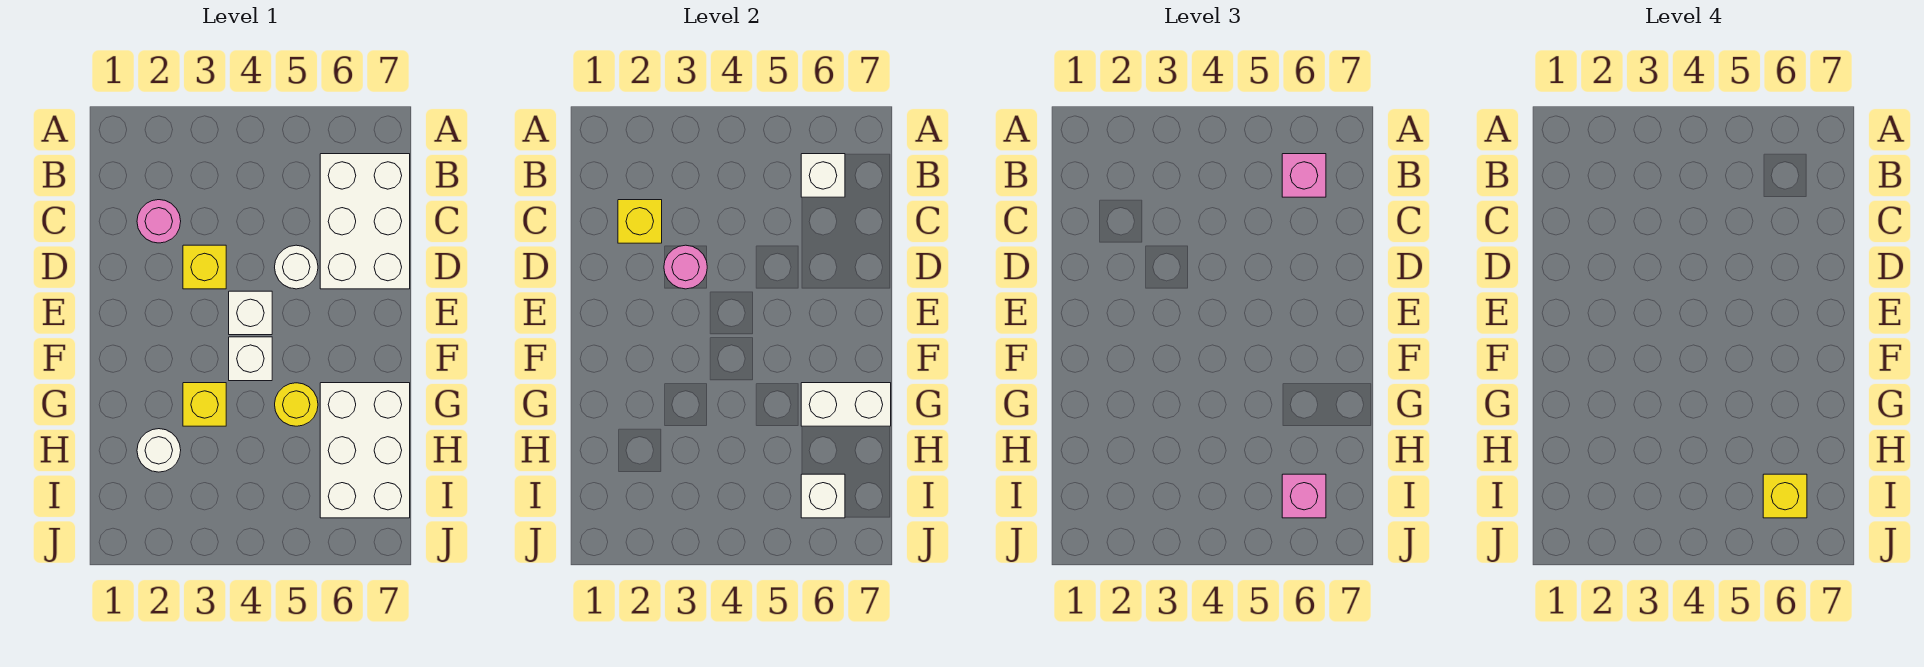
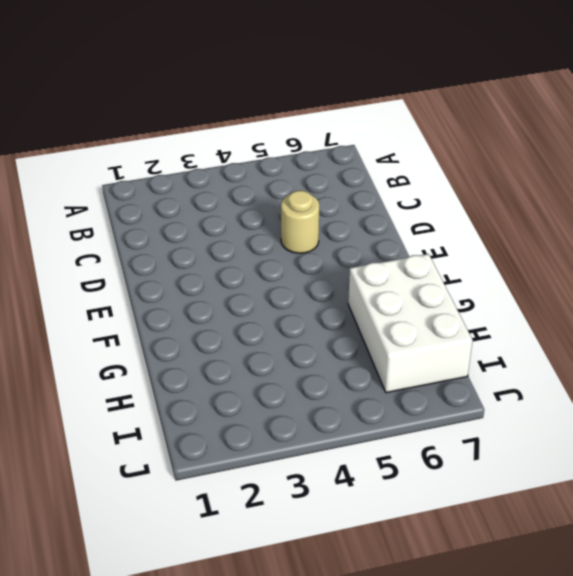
tan round brick D5 level 1 -> white round brick D5 level 1
none -> white brick B6:D7 level 1
none -> pink round brick C2 level 1
none -> yellow brick D3 level 1

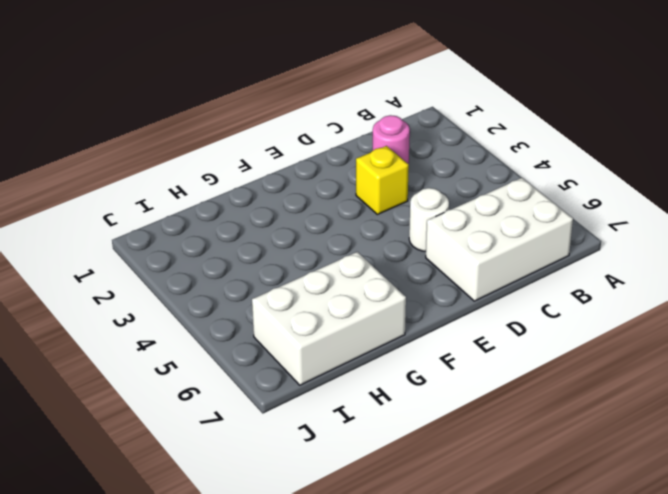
none -> white brick E4 level 1
none -> white brick F4 level 1
none -> yellow brick G3 level 1

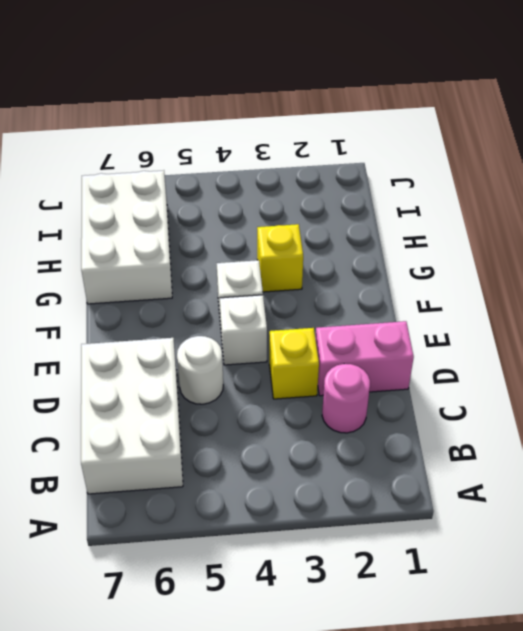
pink brick D1:D2 level 1 -> none
none -> yellow round brick G5 level 1
none -> white round brick H2 level 1
none -> white brick B6 level 2

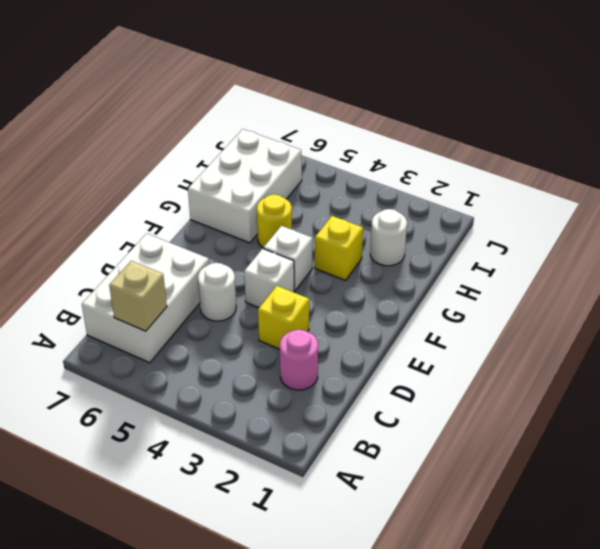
tan brick B6 level 2 -> white brick B6 level 2
none -> yellow brick C2 level 2
none -> pink round brick D3 level 2
none -> white brick G6:G7 level 2

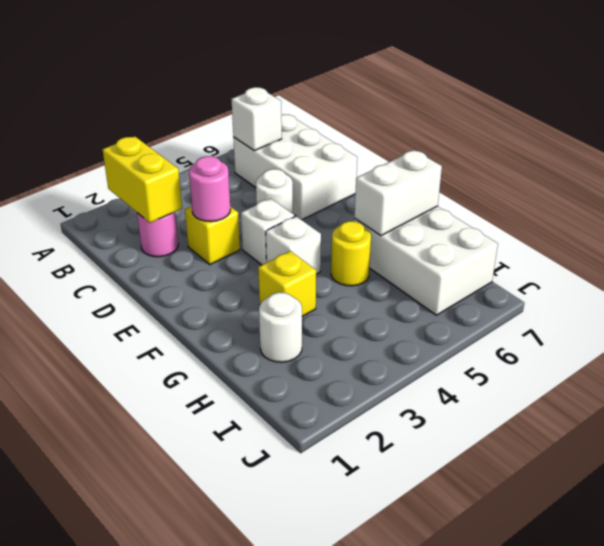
yellow brick B2:C2 level 2 -> yellow brick C2 level 2
none -> white brick I6 level 2
none -> pink brick B6 level 3
none -> pink brick I6 level 3

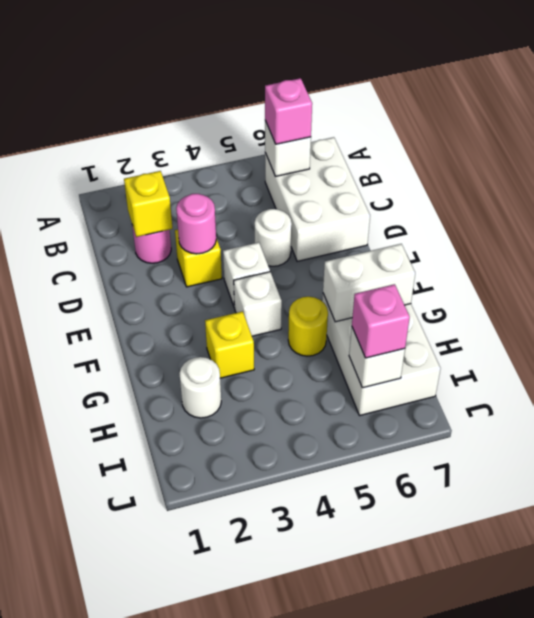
none -> yellow brick I6 level 4

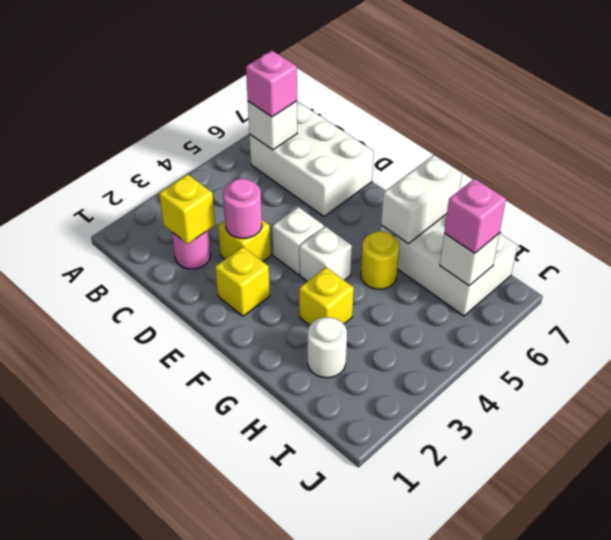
yellow brick E2 level 1 -> yellow brick I6 level 4
none -> white round brick D5 level 1

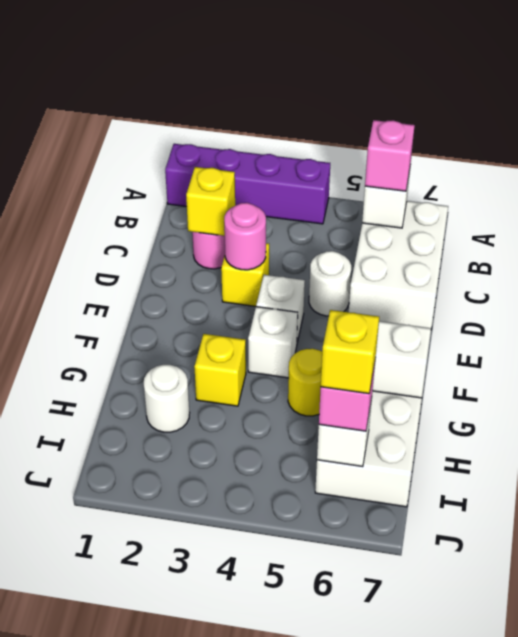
purple brick A1:A4 level 1 -> none

